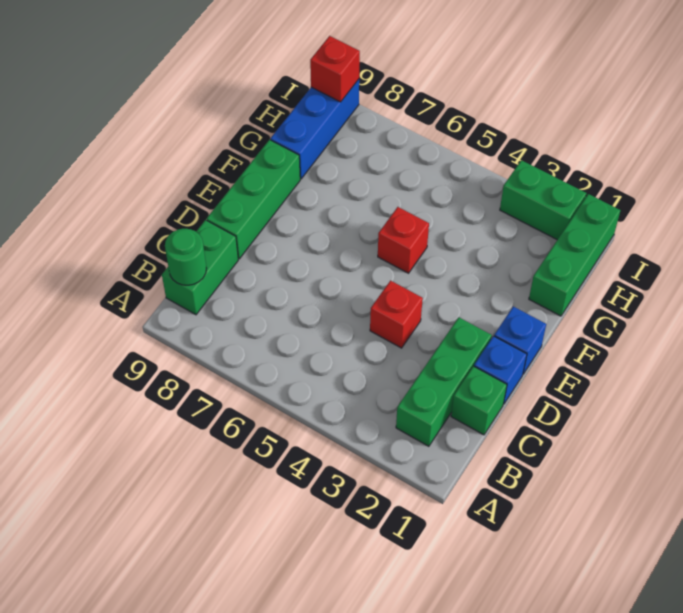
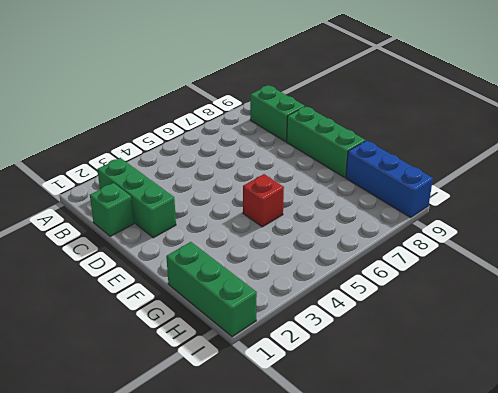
none -> blue brick D1 level 1
none -> red brick D4 level 1
none -> blue brick E1 level 1

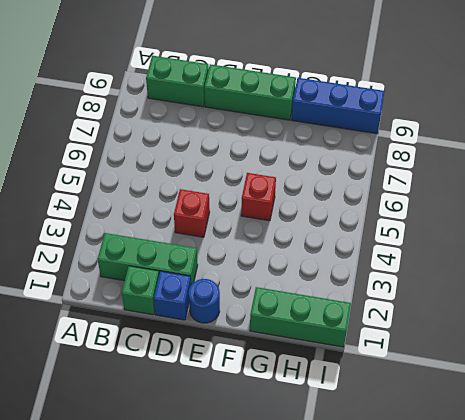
blue round brick E1 level 1 -> blue brick E1 level 1
none -> green brick I2:I3 level 1
none -> green round brick B9 level 2
none -> red brick I9 level 2

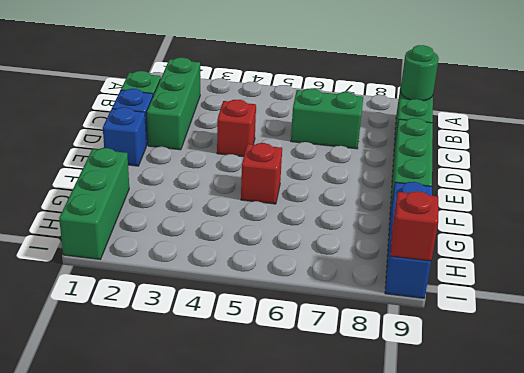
green brick C6:C7 level 1 -> green brick I2:I3 level 1

